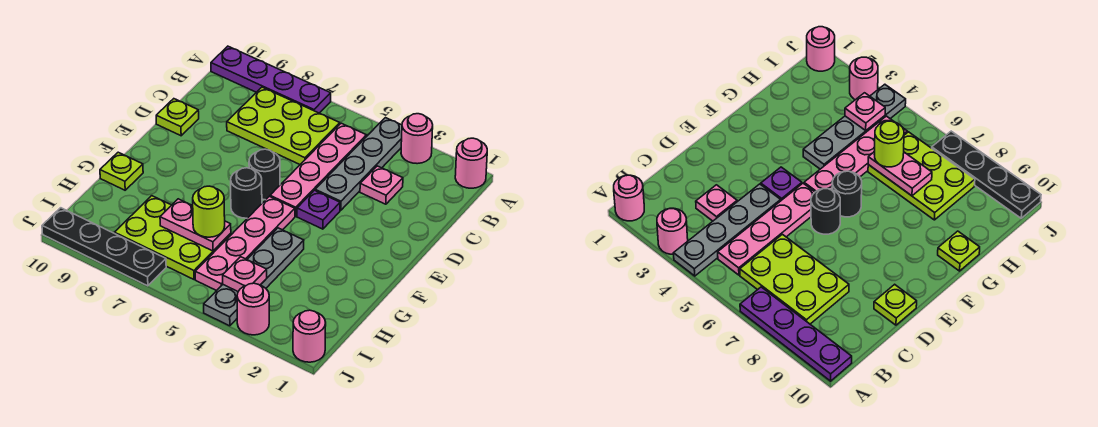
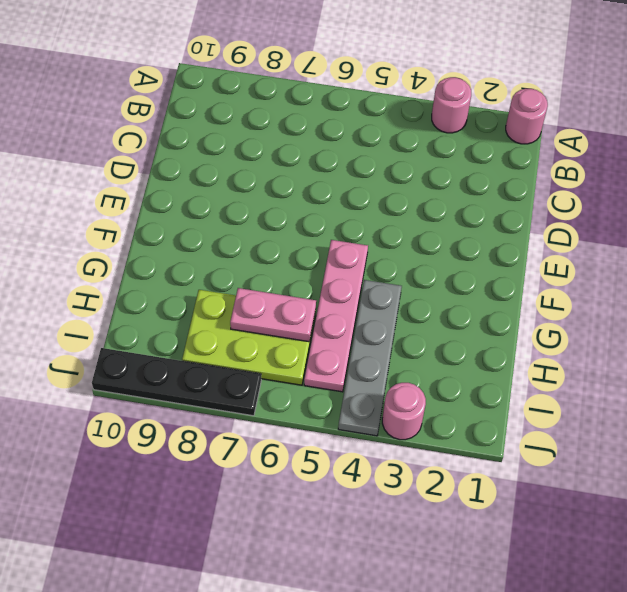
none -> grey plate A4:D4 level 1
none -> purple plate A7:A10 level 1
none -> pink plate B5:E5 level 1

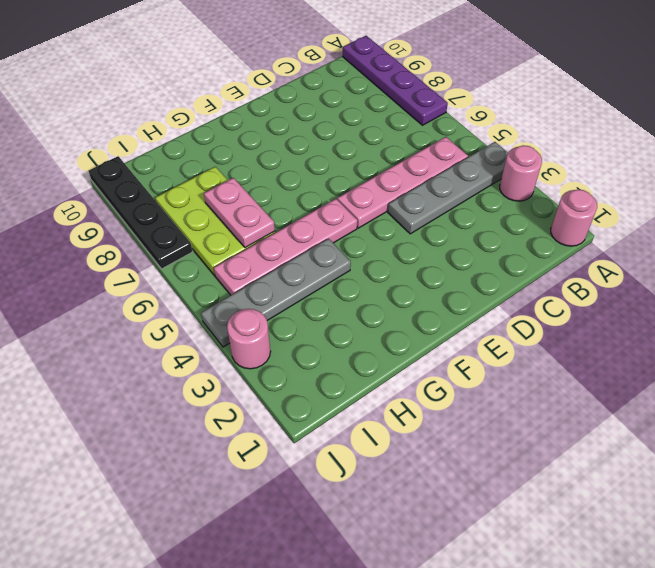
none -> lime plate B6:C8 level 1
none -> pink plate C3 level 1
none -> lime plate D10 level 1

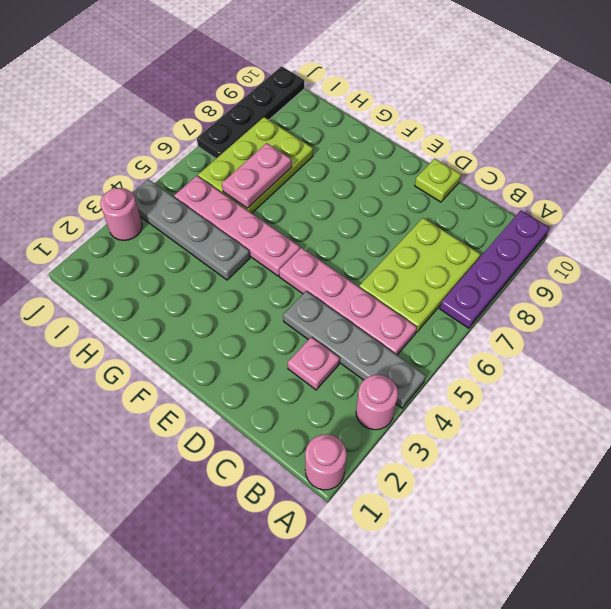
none -> purple plate E4 level 1
none -> black round brick E6 level 1
none -> black round brick F6 level 1

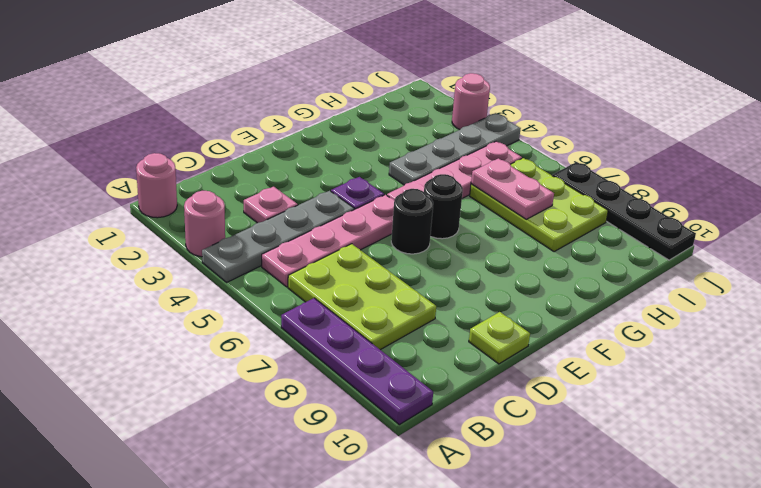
none -> lime plate G10 level 1
none -> pink round brick J1 level 1
none -> pink plate I4 level 2

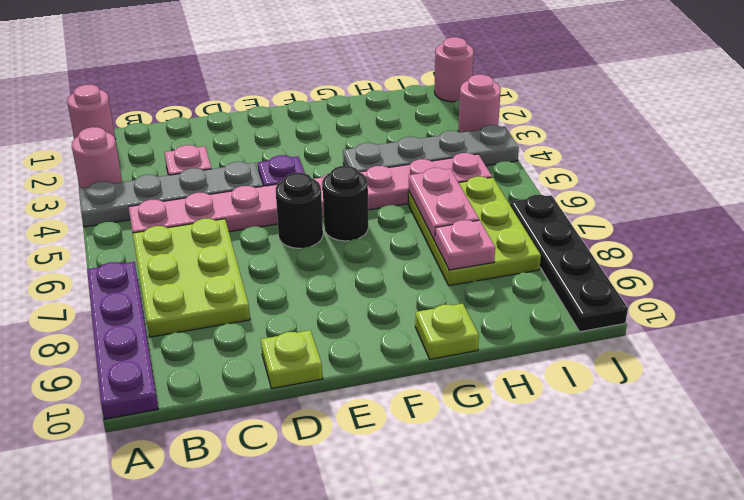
pink plate H8 level 2 -> pink plate I4 level 2
none -> lime round brick H6 level 3

